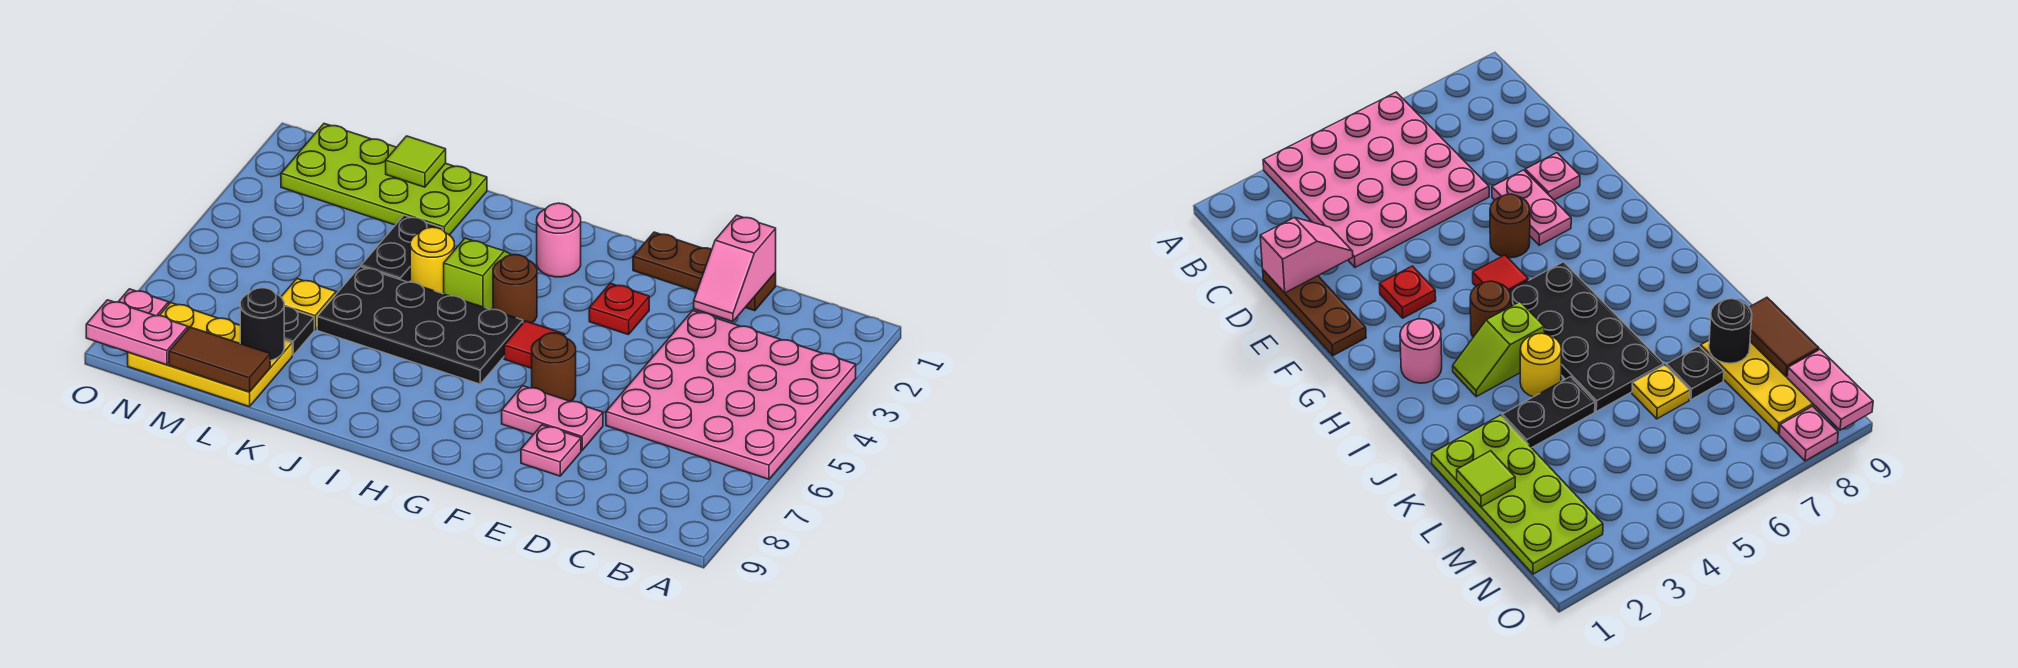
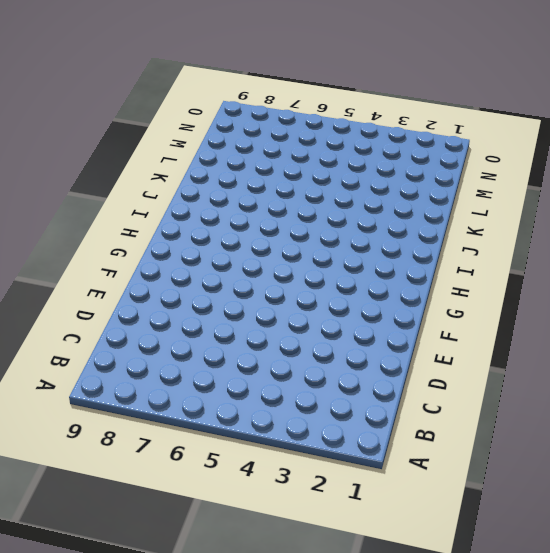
none -> pink plate A3:D6 level 1
none -> brown plate D1:F1 level 1
none -> pink plate E7:F7 level 1

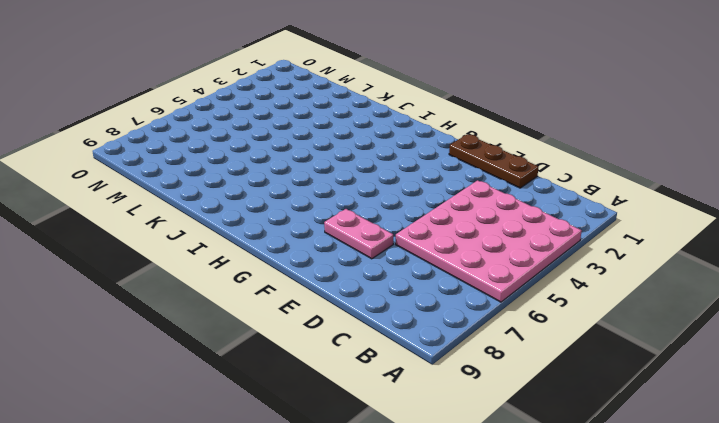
none -> pink plate E8 level 1
none -> red plate F3 level 1
none -> brown round brick F6 level 1

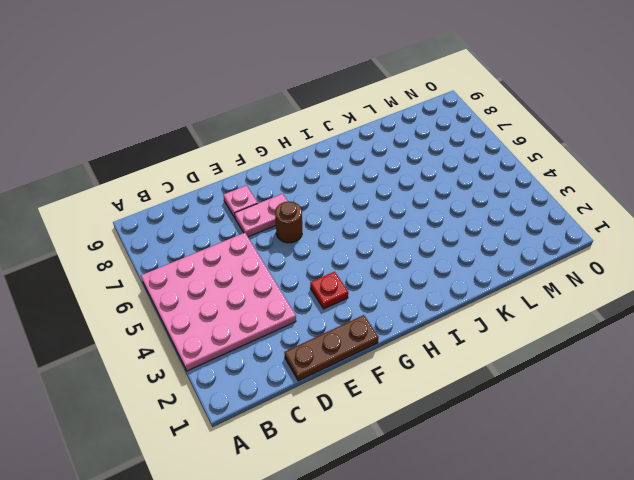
none -> red tile G5 level 1
none -> pink round brick H2 level 1
none -> brown round brick H4 level 1

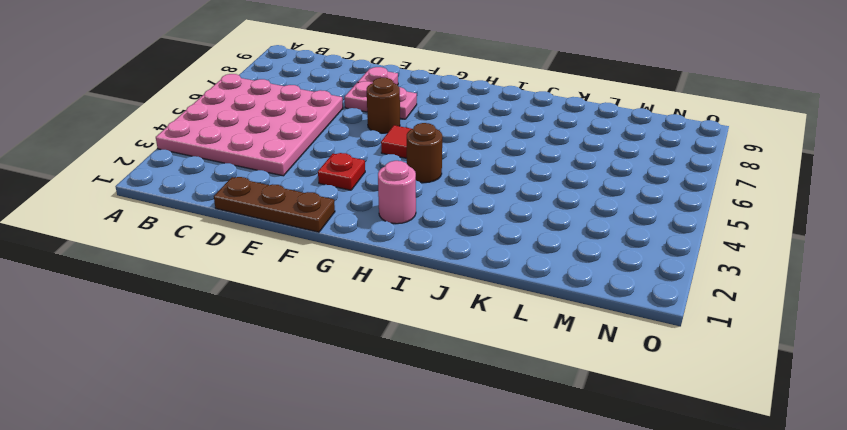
none -> black plate H5:K6 level 1
none -> lime slope I3:I4 level 1 top 4
none -> yellow round brick J4 level 1

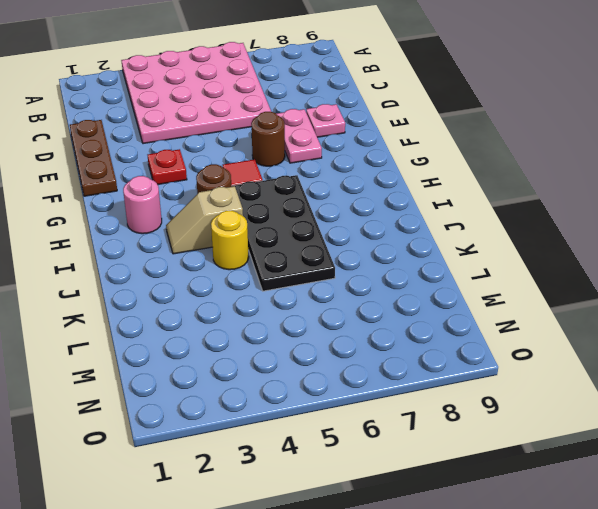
tan slope I3:I4 level 1 top 4 -> lime slope I3:I4 level 1 top 4
none -> lime plate K1:N2 level 1
none -> black plate K3:K4 level 1
none -> yellow plate L6 level 1

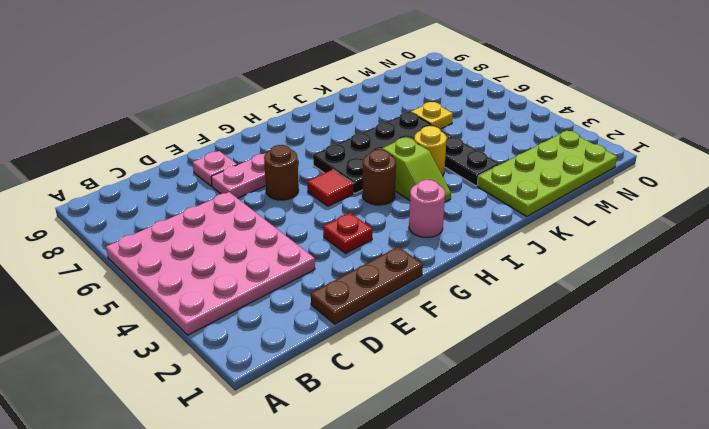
none -> black plate L7 level 1
none -> yellow plate L8:N9 level 1
none -> pink plate O8 level 1

